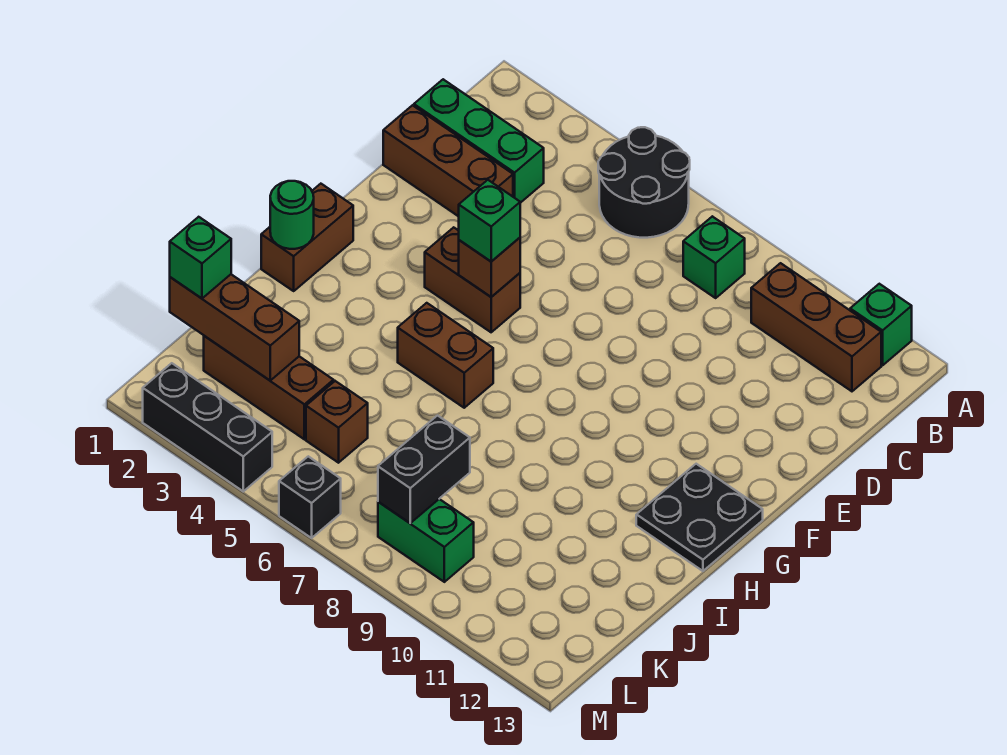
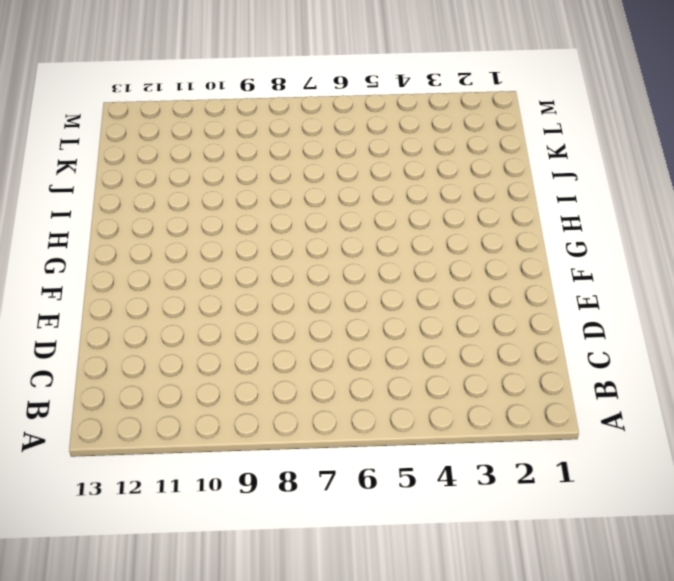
none -> black round brick A5:B6 level 1
none -> green brick A12 level 1
none -> green brick B8 level 1

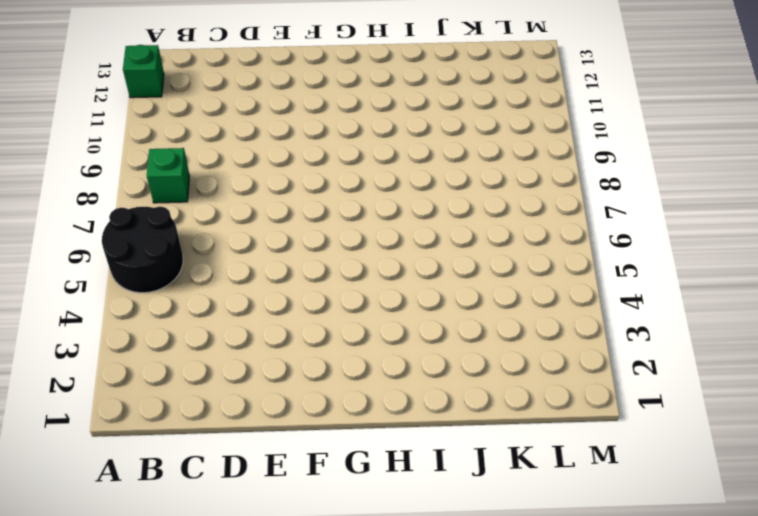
none -> brown brick B10:B12 level 1
none -> green brick C1:C3 level 1
none -> brown brick D1:D3 level 1

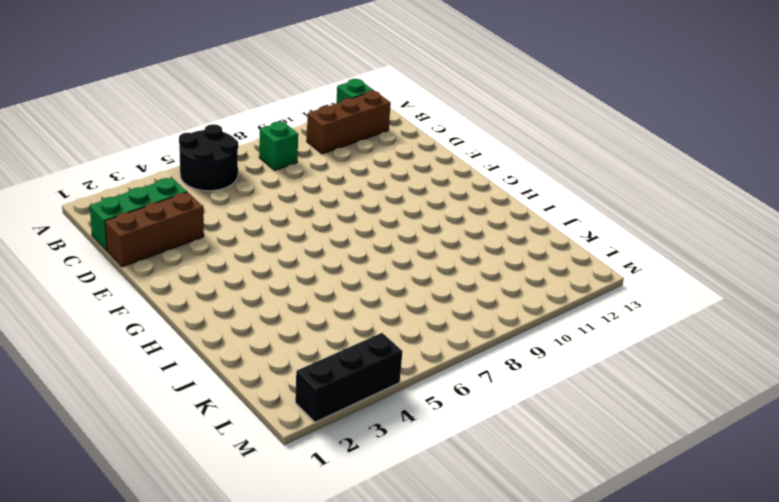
none -> brown brick F4:F5 level 1
none -> brown brick G1:H1 level 1
none -> black plate G12:H13 level 1

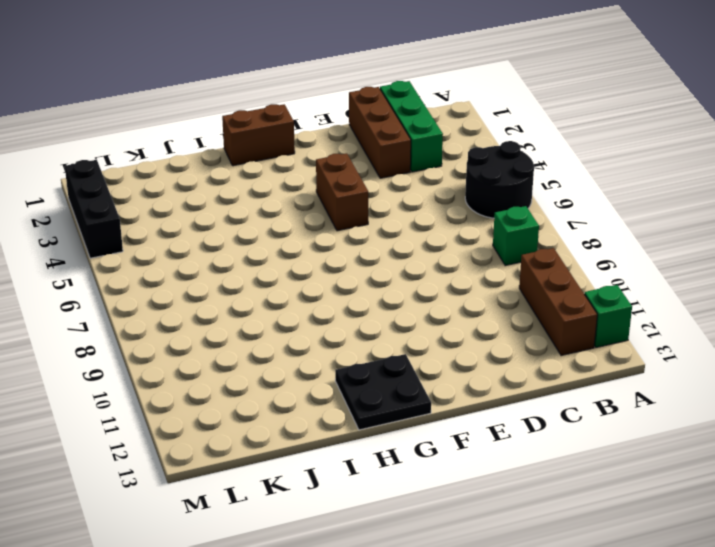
none -> brown brick H5:H6 level 1
none -> brown brick K2:K4 level 1
none -> brown brick K5 level 1

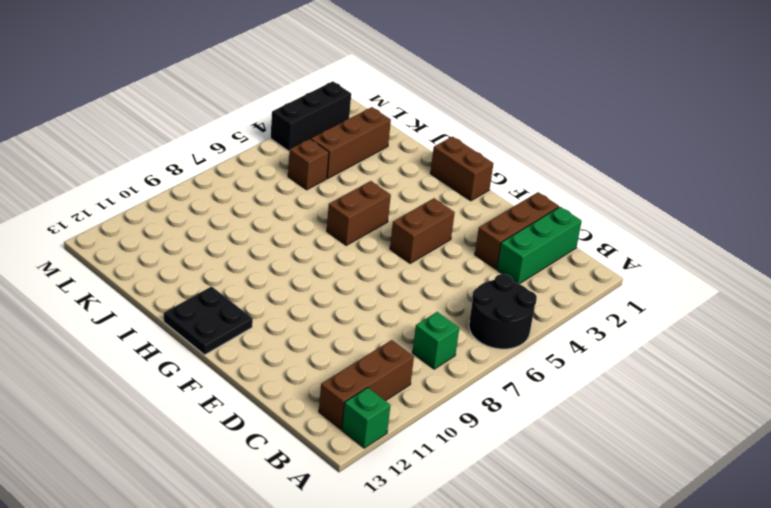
none -> green brick L8:L9 level 1
none -> black brick M6 level 1
none -> brown brick F5 level 2

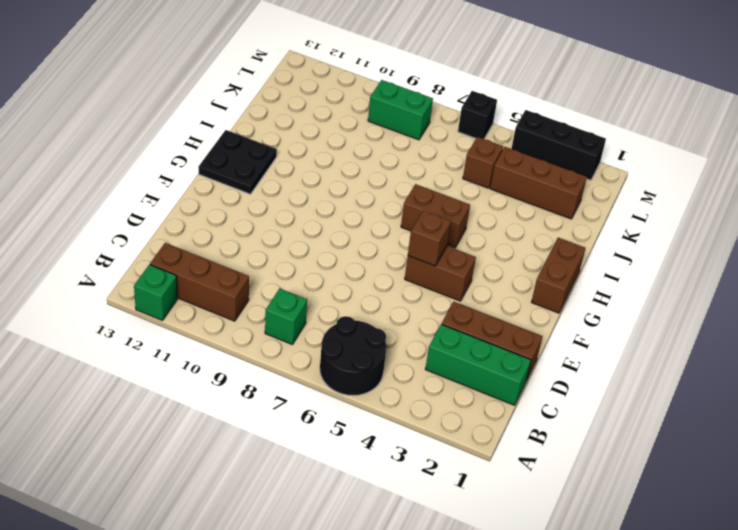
none -> green round brick H1 level 2
none -> brown brick K1:K3 level 2
none -> black brick K8:L8 level 2

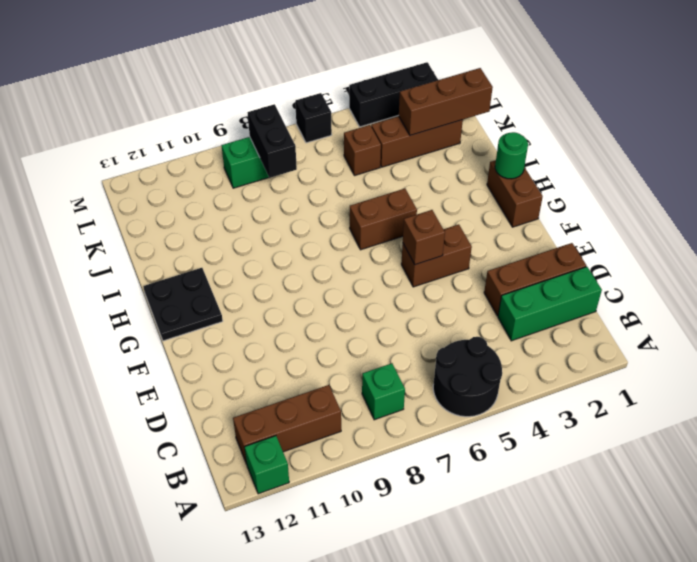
none -> green brick F5 level 3
none -> green brick K1 level 3

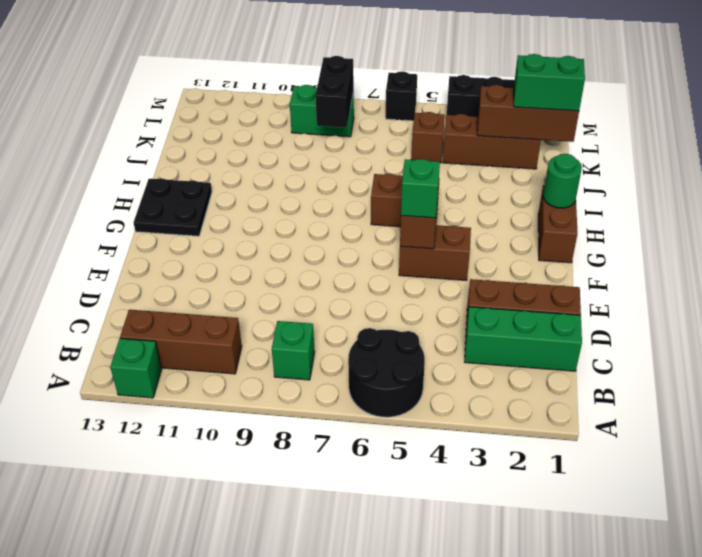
green brick K1:K2 level 3 -> green brick K1 level 3

